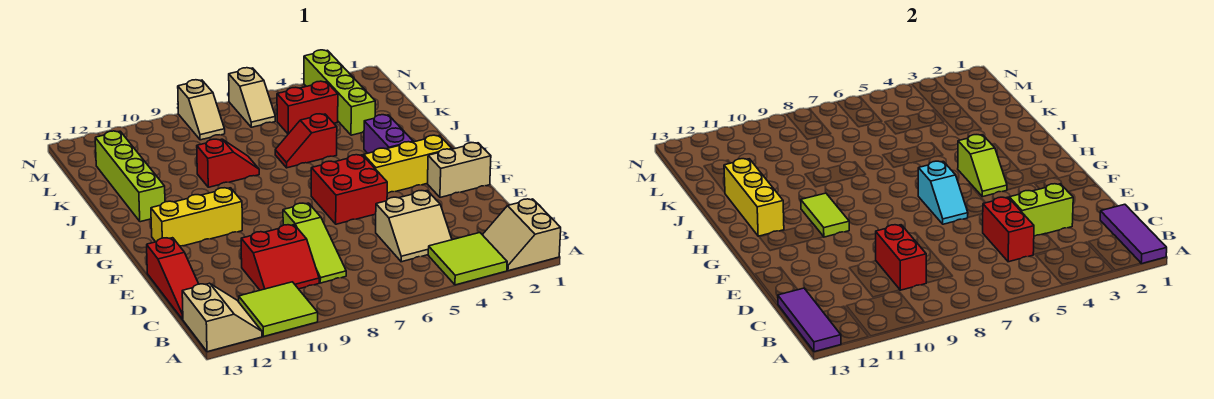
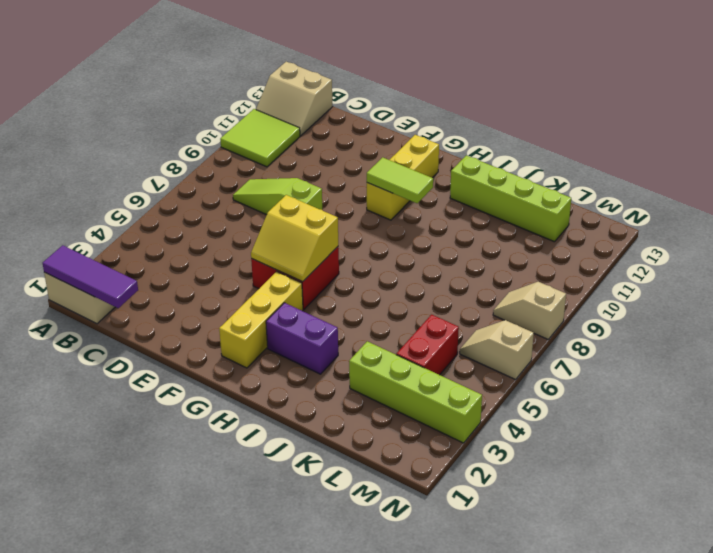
yellow slope F5:G6 level 2 top 6 -> cyan slope F6:G6 level 2 top G
none -> lime tile A3:B4 level 1
none -> tan slope C4:D5 level 1 top D
none -> red slope C9:D10 level 1 top D

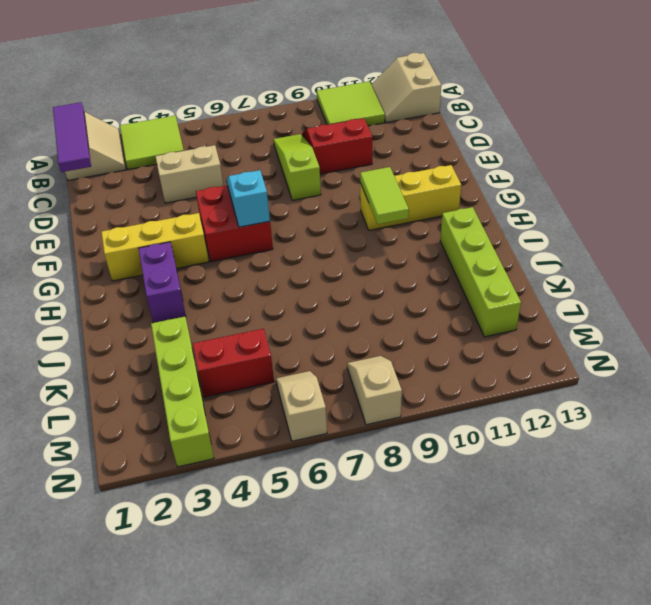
none -> red slope C13:E13 level 1 top E
none -> tan brick F1:F2 level 1
none -> red slope J5:J6 level 1 top 5

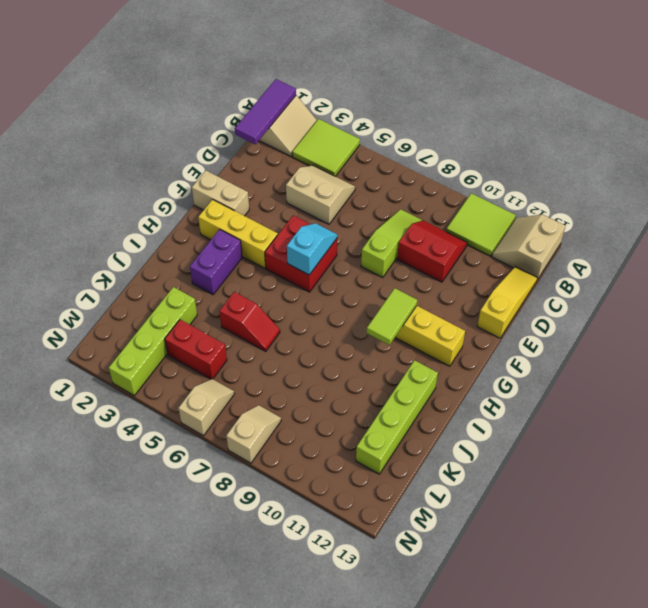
yellow slope C13:E13 level 1 top E -> red slope C13:E13 level 1 top E
none -> red slope J8:J9 level 1 top 9
none -> purple tile A13:C13 level 2
none -> red brick C5:D5 level 2

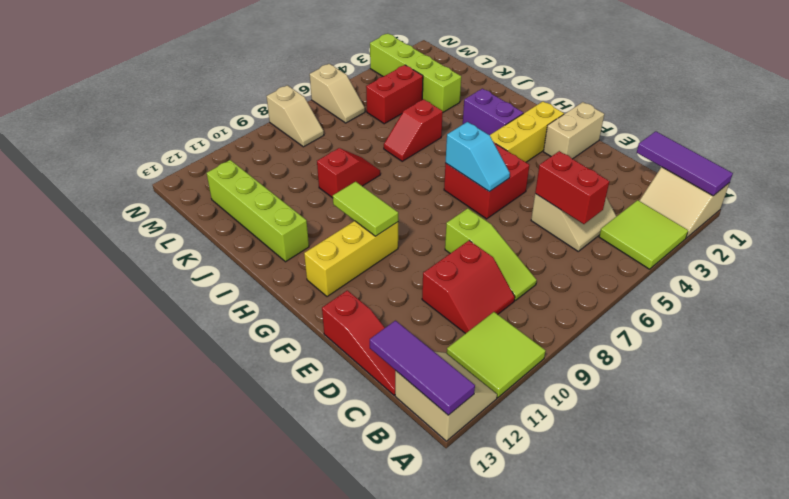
none -> red brick C9:D9 level 2
none -> lime brick D3:D4 level 2
none -> lime slope G4:H4 level 2 top H

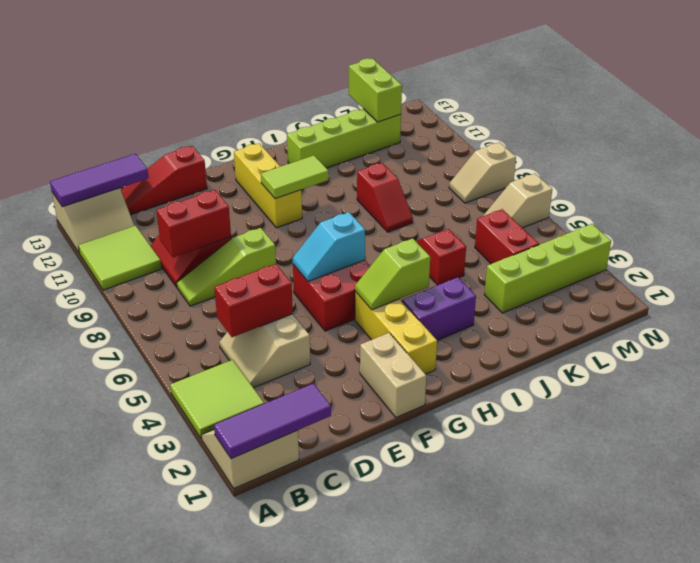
lime brick L12:L13 level 2 -> lime brick D3:D4 level 2
none -> yellow brick H12:J12 level 2

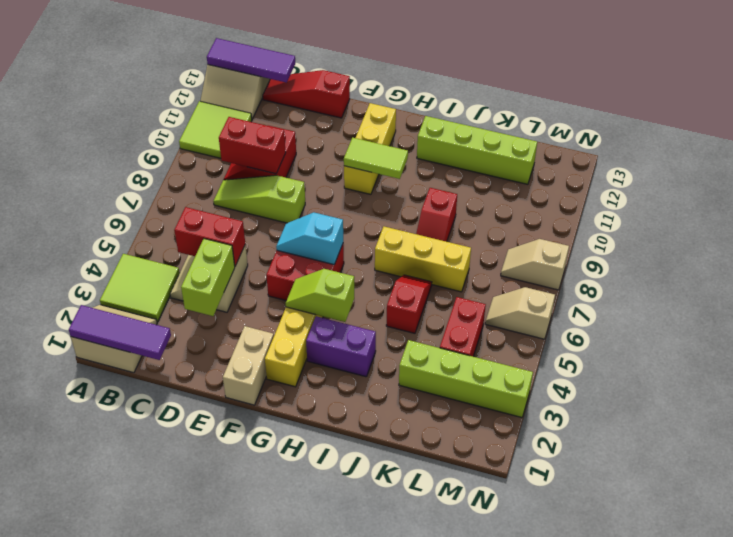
yellow brick I7:K7 level 1 -> yellow brick H12:J12 level 2

